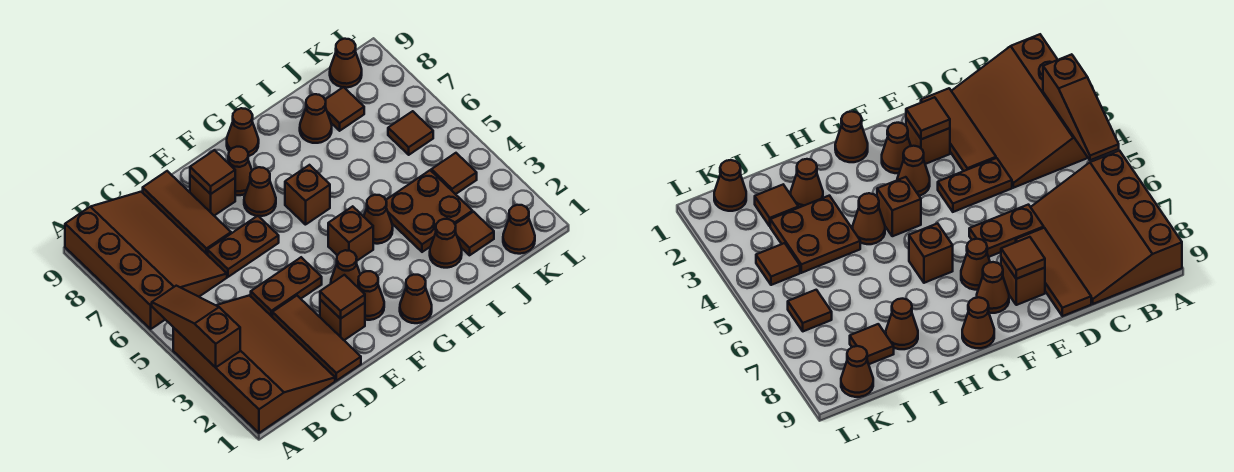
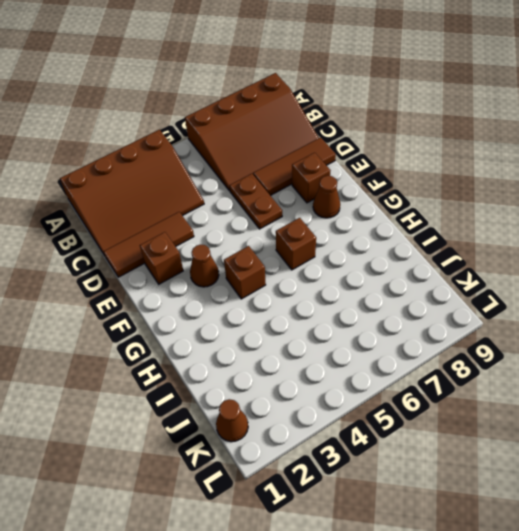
none -> brown plate D4:E4 level 1
none -> brown cone F2 level 1
none -> brown cone F7 level 1

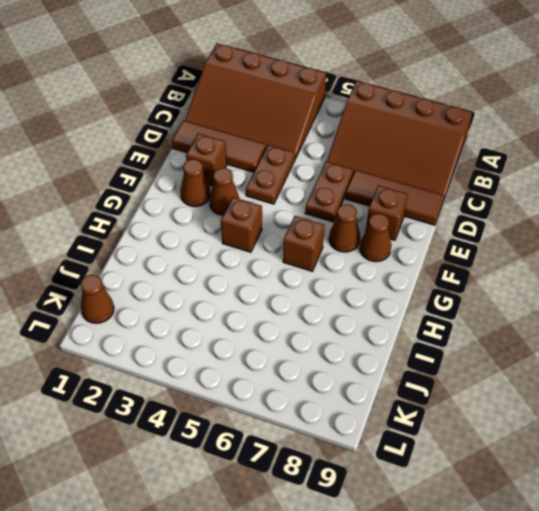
none -> brown cone G1 level 1
none -> brown cone G9 level 1
none -> brown cone H4 level 1

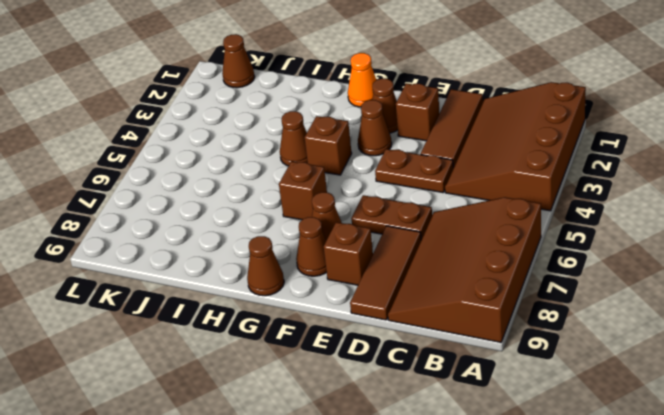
orange cone G1 level 1 -> brown cone G1 level 1
none -> brown cone I2 level 1
none -> brown plate I3:J4 level 1
none -> brown cone I8 level 1

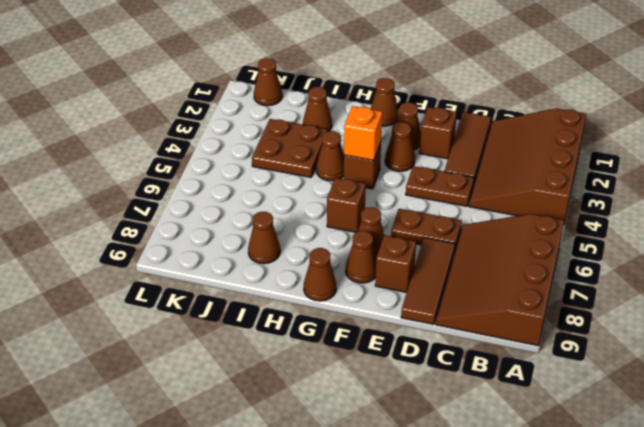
orange brick G4 level 2 -> none
none -> brown tile J2 level 1
none -> brown tile J8 level 1
none -> brown tile K4 level 1

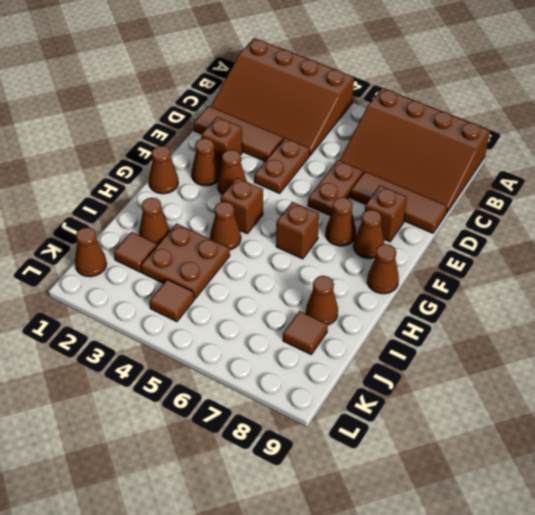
none -> brown tile K6 level 1
none -> brown cone K9 level 1
none -> brown slope A3:A5 level 2 top 3

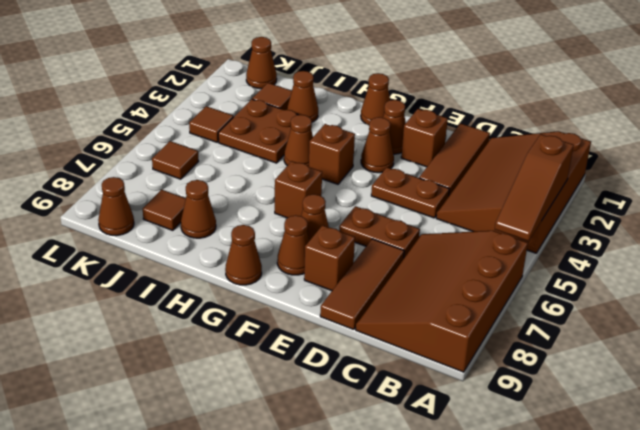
none -> brown tile E2 level 2
none -> brown tile E8 level 2

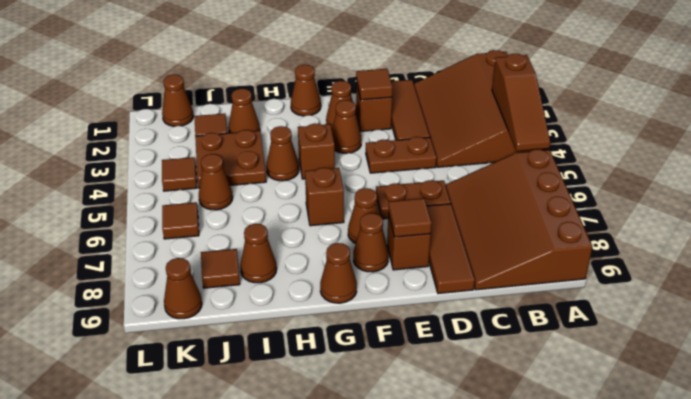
brown cone J5 level 1 -> none

